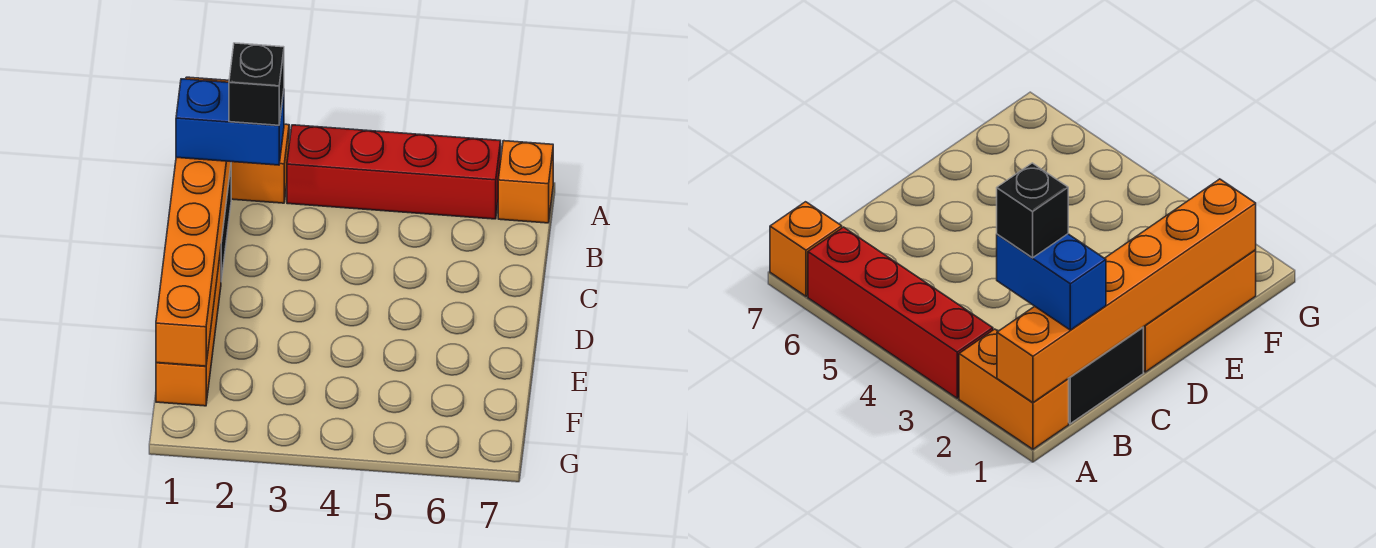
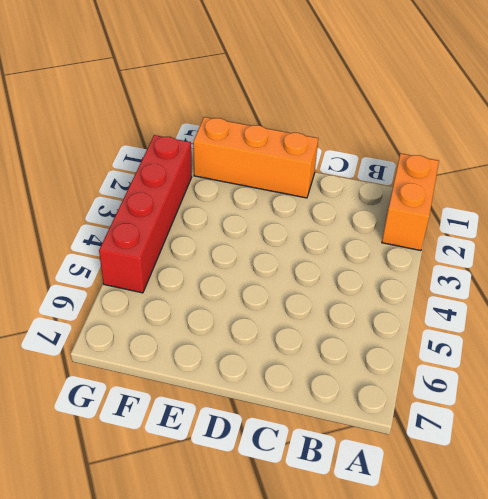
red brick G2:G5 level 1 -> red brick A3:A6 level 1
none -> orange brick A7 level 1
none -> black brick B1:C1 level 1

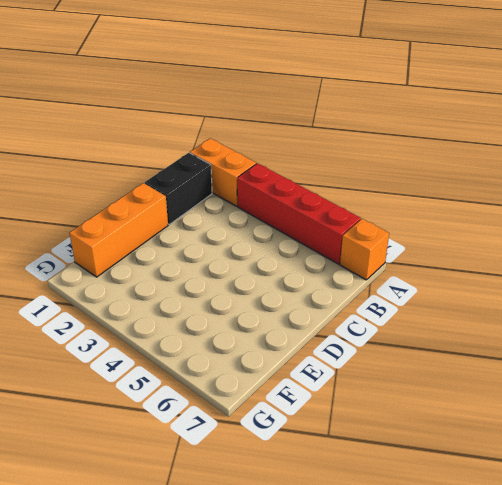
none -> orange brick A1:F1 level 2
none -> blue brick B1:B2 level 3

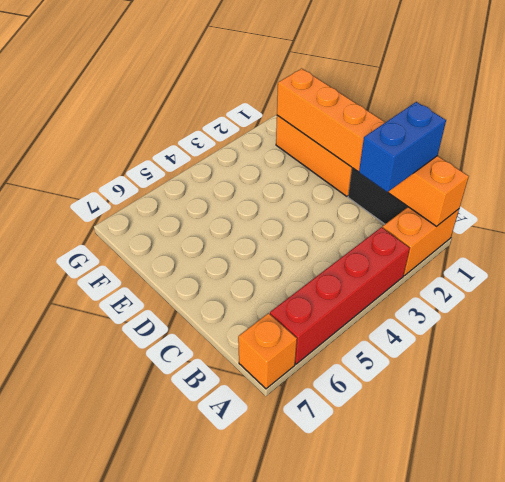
none -> black brick B2 level 4

